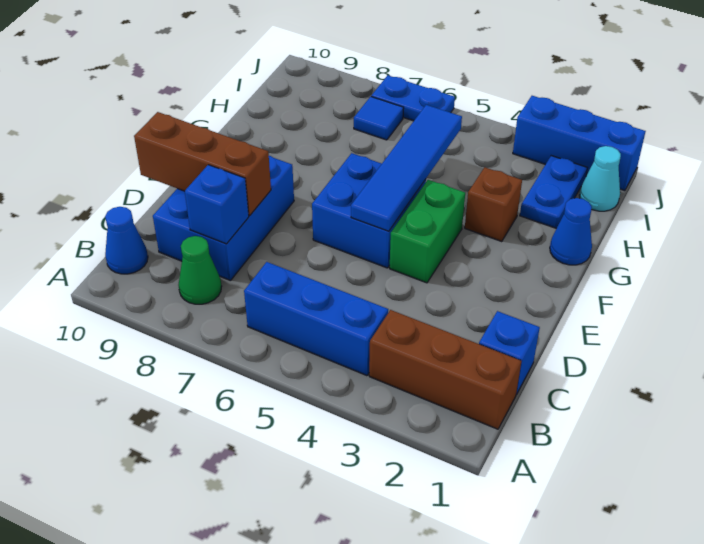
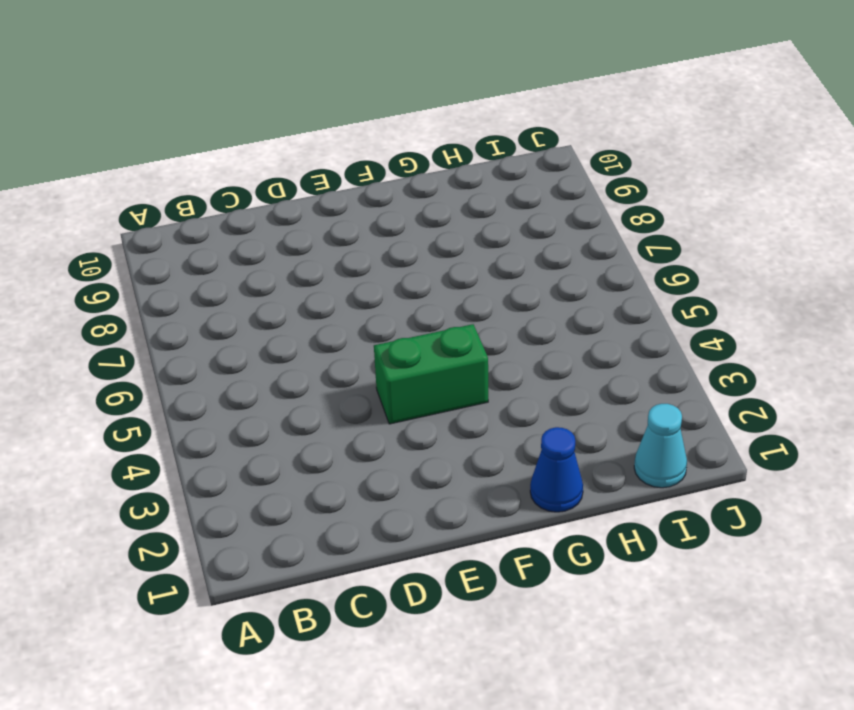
none -> brown brick B1:B3 level 1
none -> blue brick B4:B6 level 1
none -> green cone B8 level 1

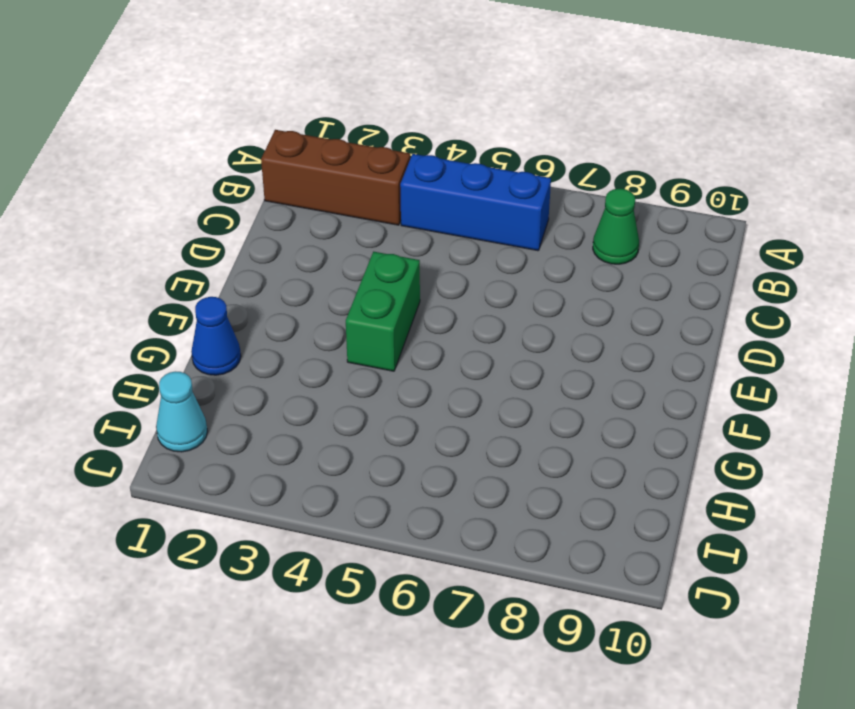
none -> blue cone B10 level 1
none -> blue brick C1 level 1
none -> blue brick C8:E9 level 1

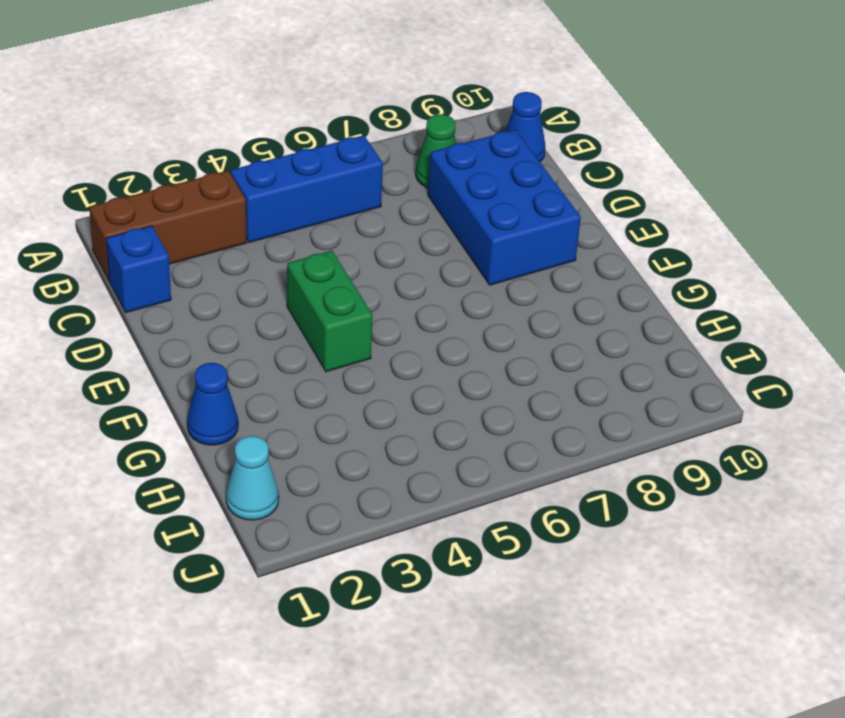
none -> blue brick E5:F6 level 1
none -> brown brick G3 level 1
none -> blue plate H2:I2 level 1

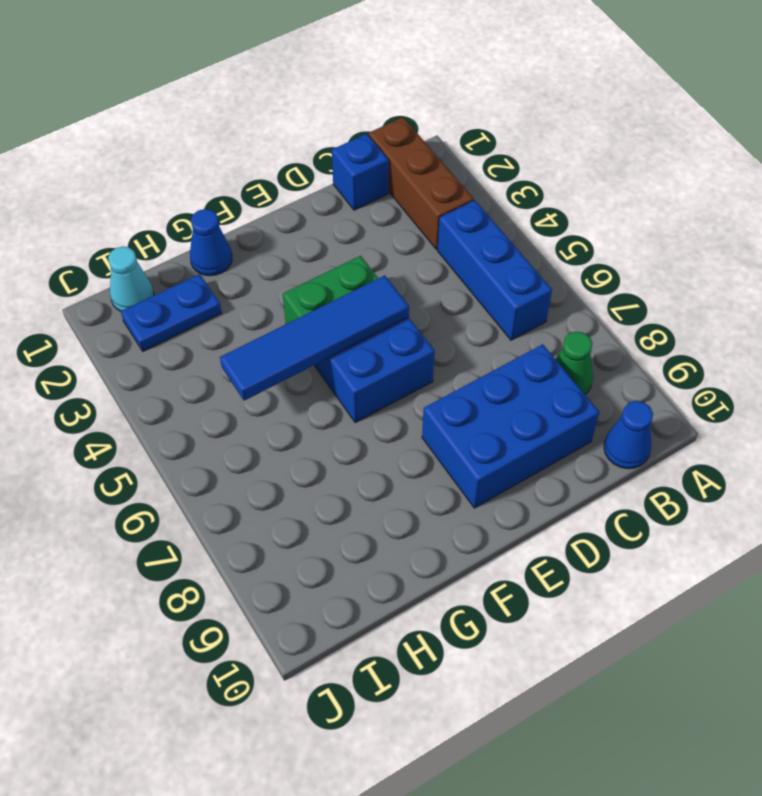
none -> brown brick G3 level 1
none -> blue tile I7 level 1
none -> blue brick J1:J3 level 1

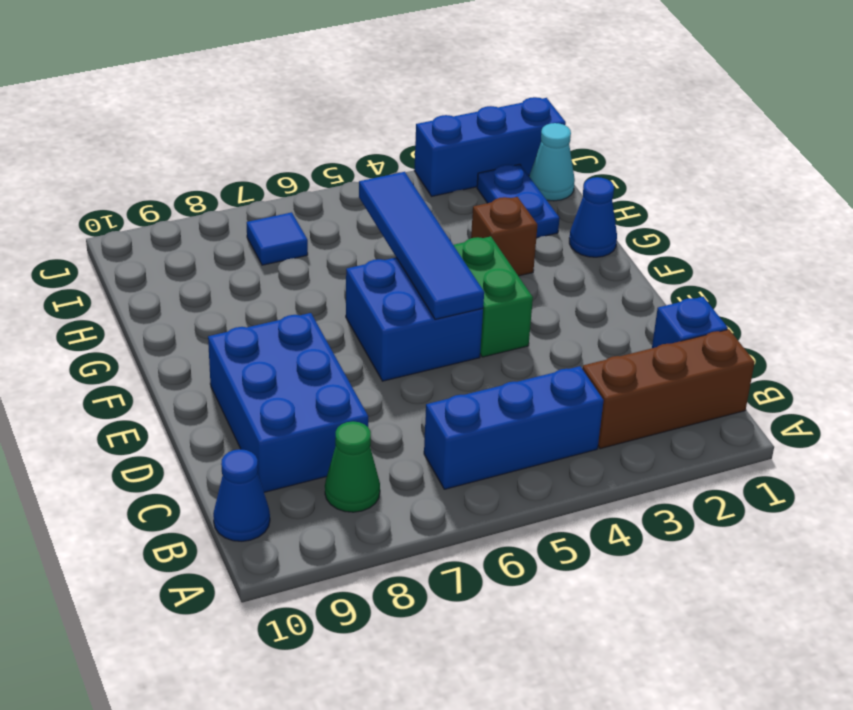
none -> blue plate J6:J7 level 1
none -> blue brick C8 level 2
none -> brown brick D8:D10 level 2

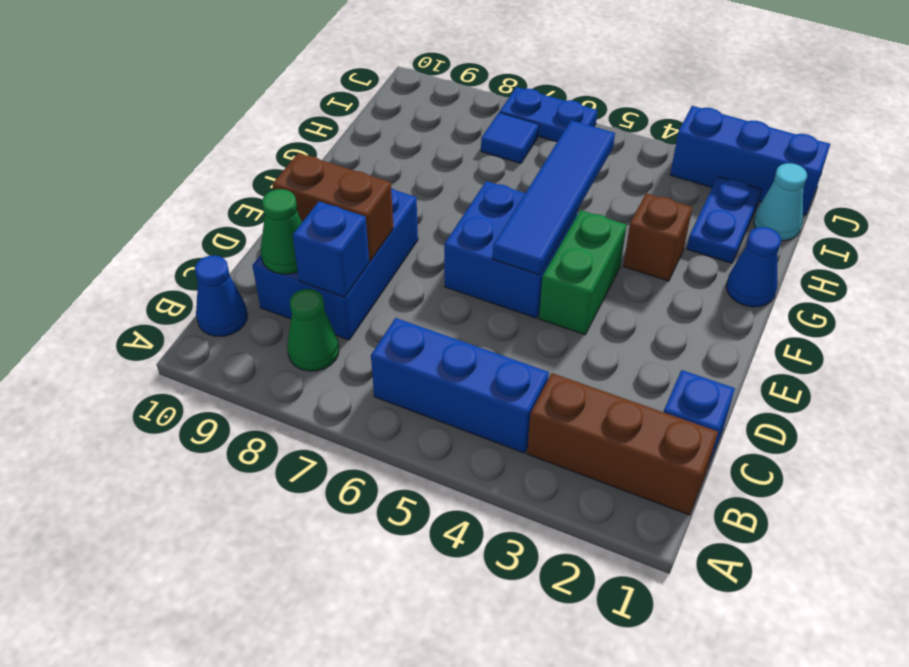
green cone C9 level 2 -> none
brown brick D8:D9 level 2 -> brown brick D8:D10 level 2

